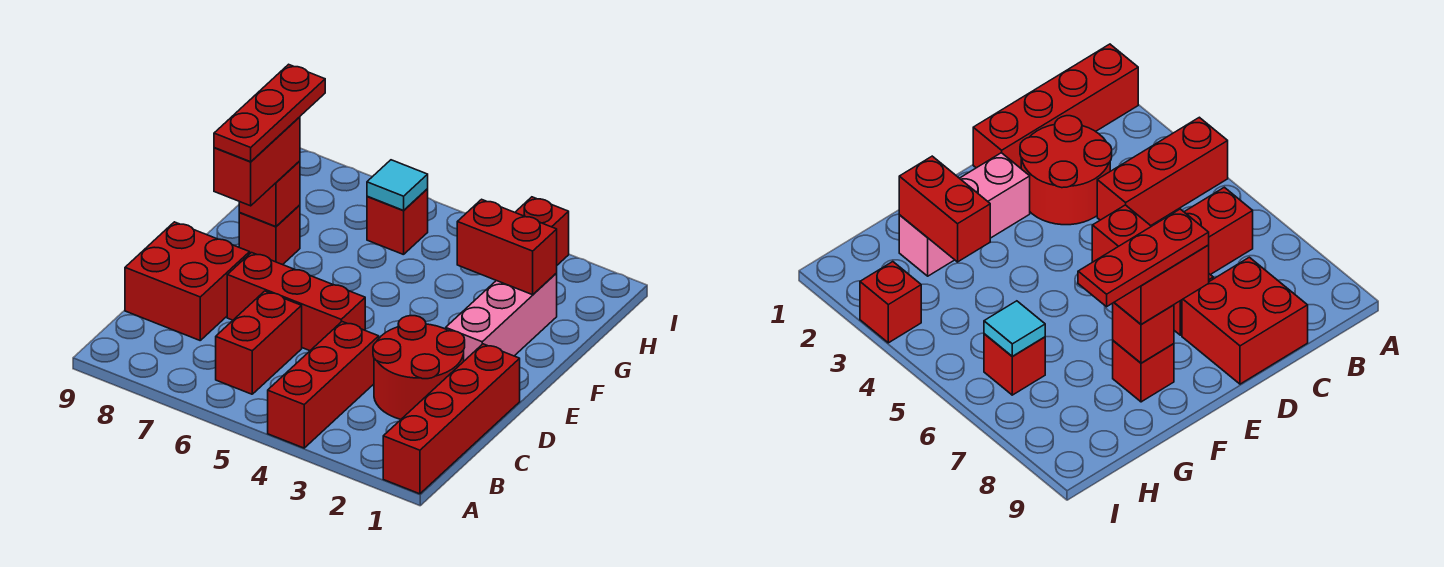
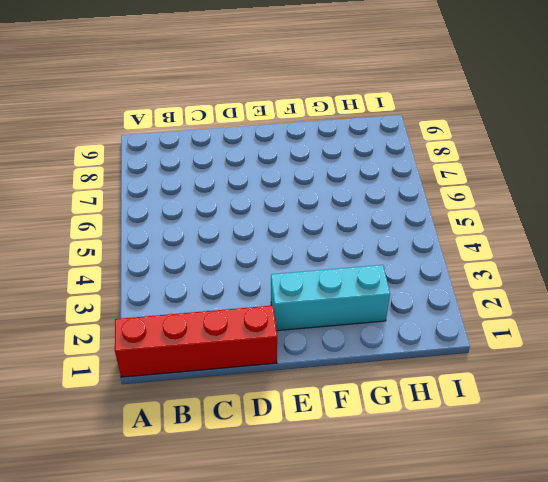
cyan brick E2:G2 level 1 -> pink brick E2:G2 level 1
none -> red brick A4:C4 level 1
none -> red brick B6:C6 level 1
none -> red round brick C2:D3 level 1

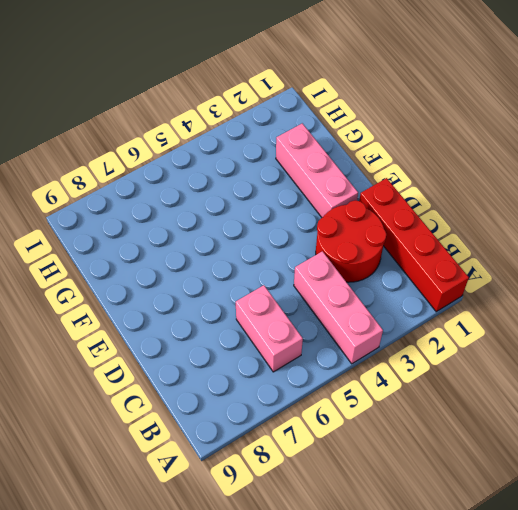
pink brick A4:C4 level 1 -> red brick A4:C4 level 1
pink brick B6:C6 level 1 -> red brick B6:C6 level 1
none -> red brick C8:D9 level 1
none -> red brick D5:D7 level 1
none -> red brick F8 level 1

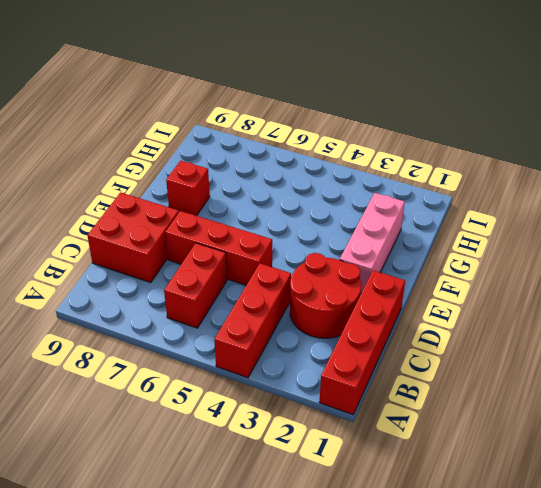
none -> red brick H6 level 1
none -> red brick I3 level 1
none -> red brick F8 level 2

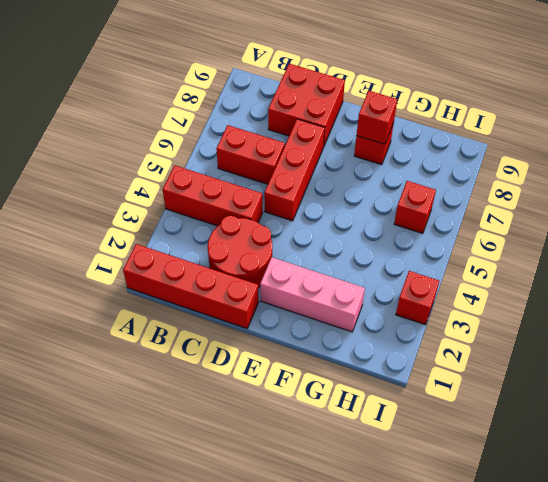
none -> red brick G2:G3 level 2
none -> cyan tile H6 level 2
none -> red brick E8:F8 level 3

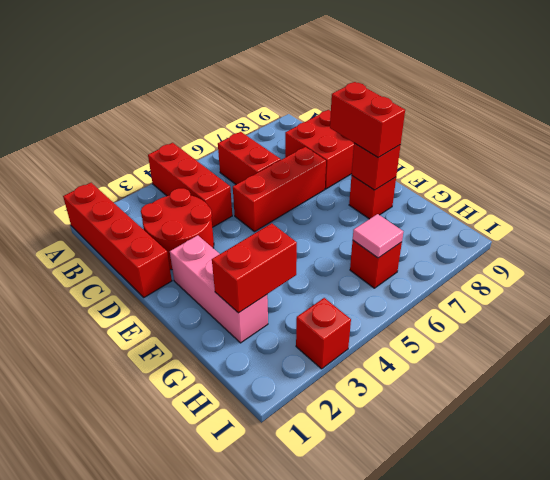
pink tile H6 level 2 -> cyan tile H6 level 2
none -> red plate E8:G8 level 4

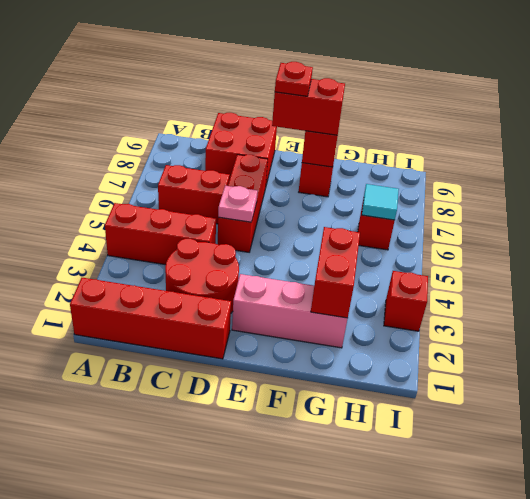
pink plate D5 level 2 -> none
red plate E8 level 4 -> red plate E8:G8 level 4

